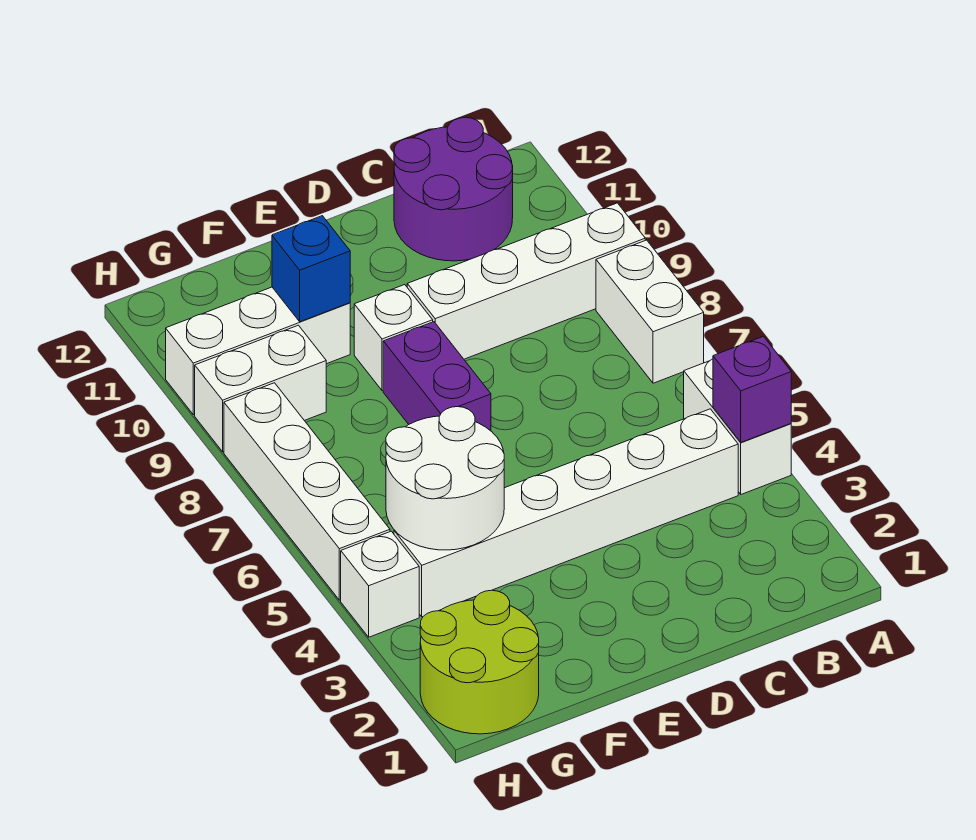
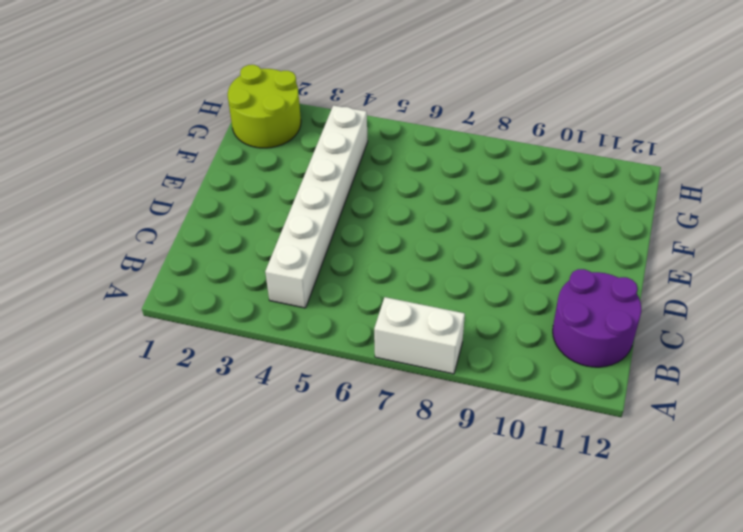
none -> white brick A4:A5 level 1
none -> white brick A9:D9 level 1
none -> purple brick E7:E8 level 1

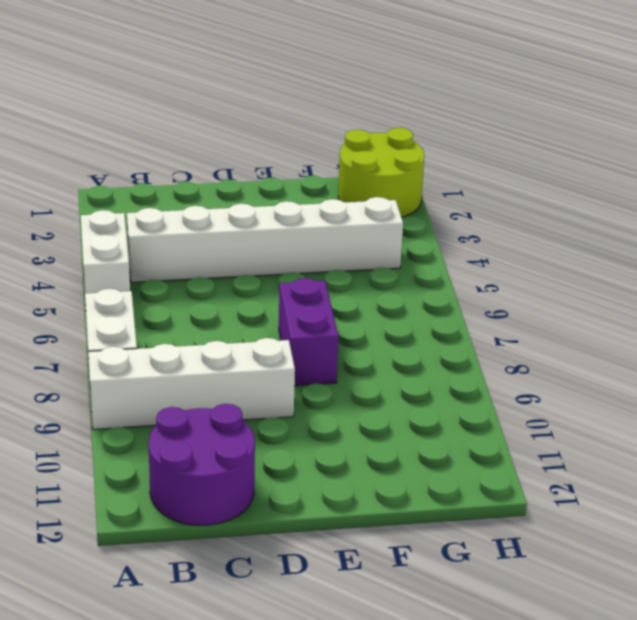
none -> white brick E9 level 1
none -> white brick F10:H10 level 1
none -> white brick G9:H9 level 1

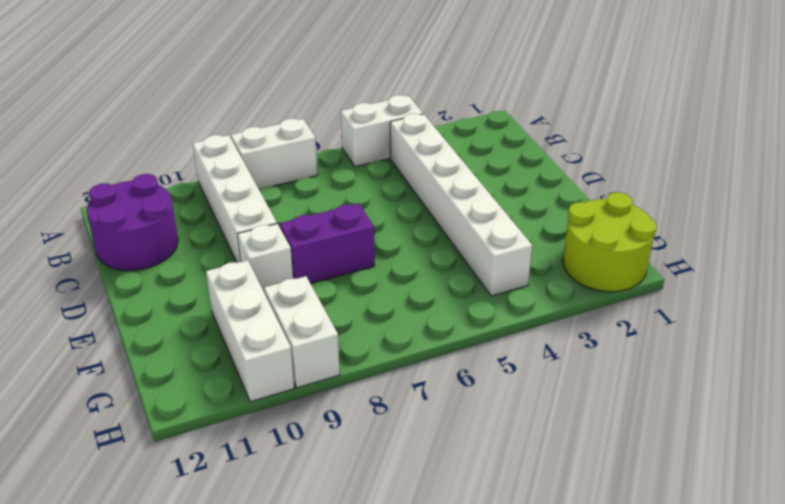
none -> white brick H4 level 1
none -> white brick H5:H8 level 1
none -> purple brick A4 level 2

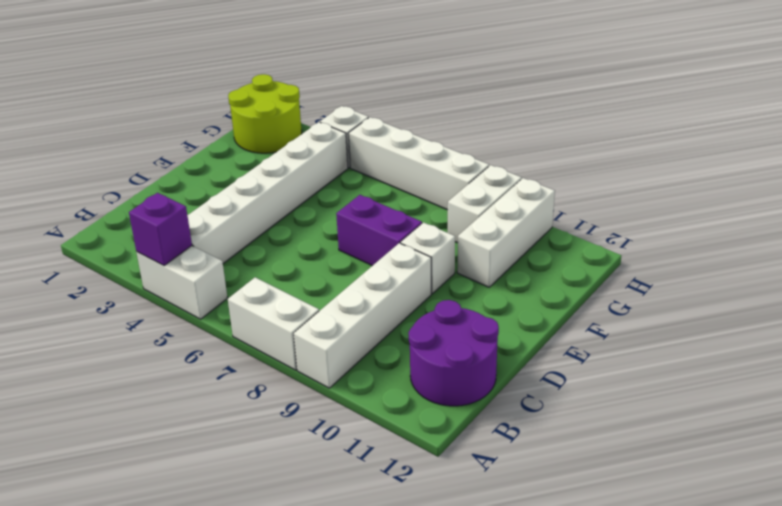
none -> white round brick F4:G5 level 2
none -> blue brick F10 level 2

